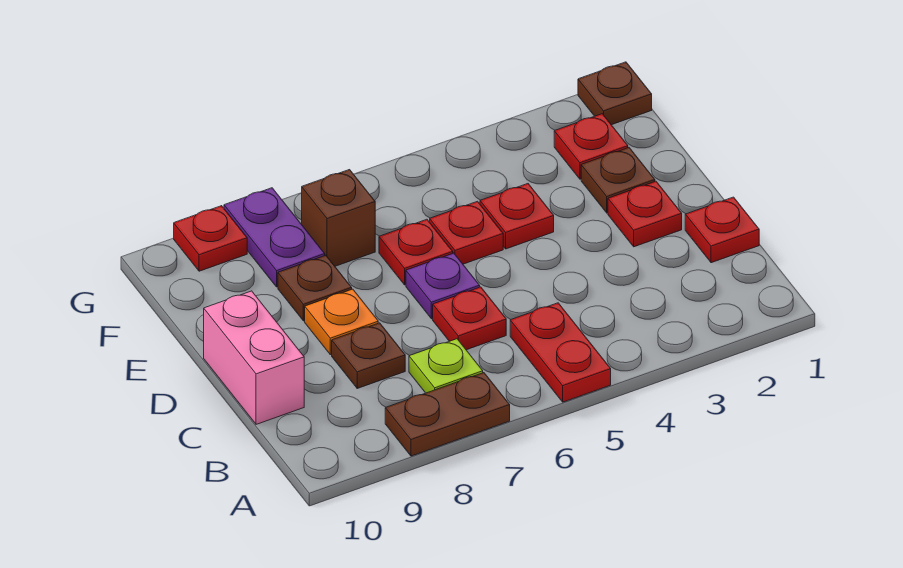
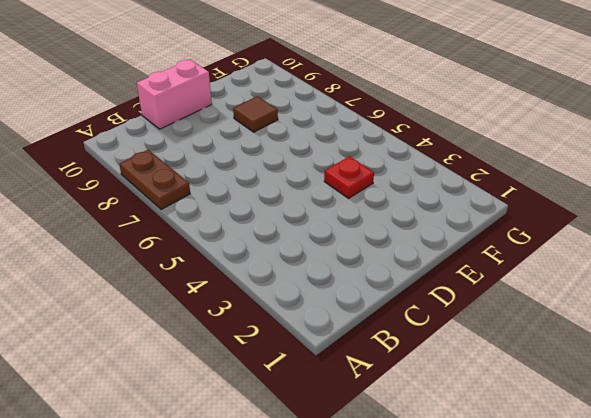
brown tile E8 level 1 -> brown plate E8 level 1
none -> red plate A5:B5 level 1
none -> lime plate B7 level 1
none -> red plate C1 level 1

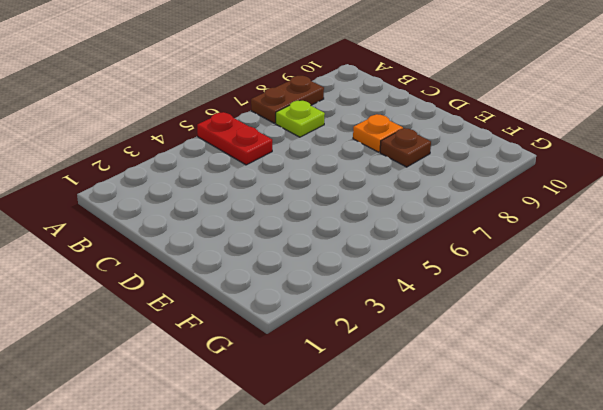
none -> red plate C1 level 1
none -> red plate C6 level 1
none -> brown plate C8 level 1

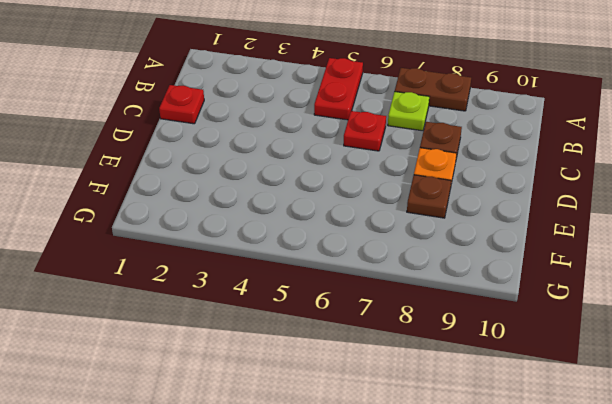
none -> pink brick C10:D10 level 1
none -> red plate D2 level 1
none -> purple plate D6 level 1

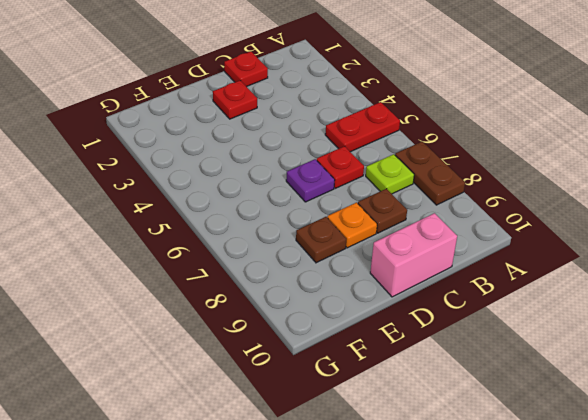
none -> brown plate E2 level 1
none -> red plate E4 level 1
none -> red plate E5 level 1

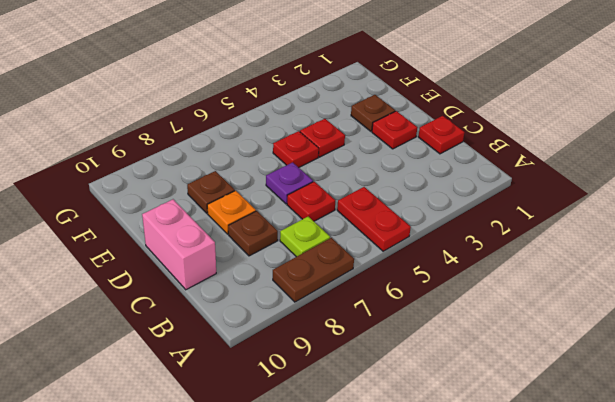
none -> red plate E6 level 1
none -> red plate F2 level 1
none -> brown brick F7 level 1

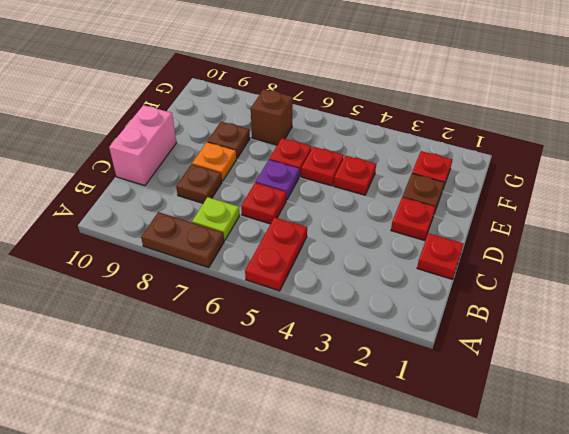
none -> purple plate F8:G8 level 1
none -> brown plate G1 level 1
none -> red plate G9 level 1

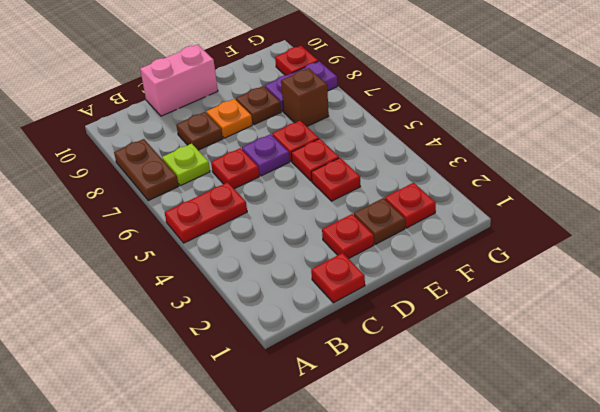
none -> brown plate G1 level 1

